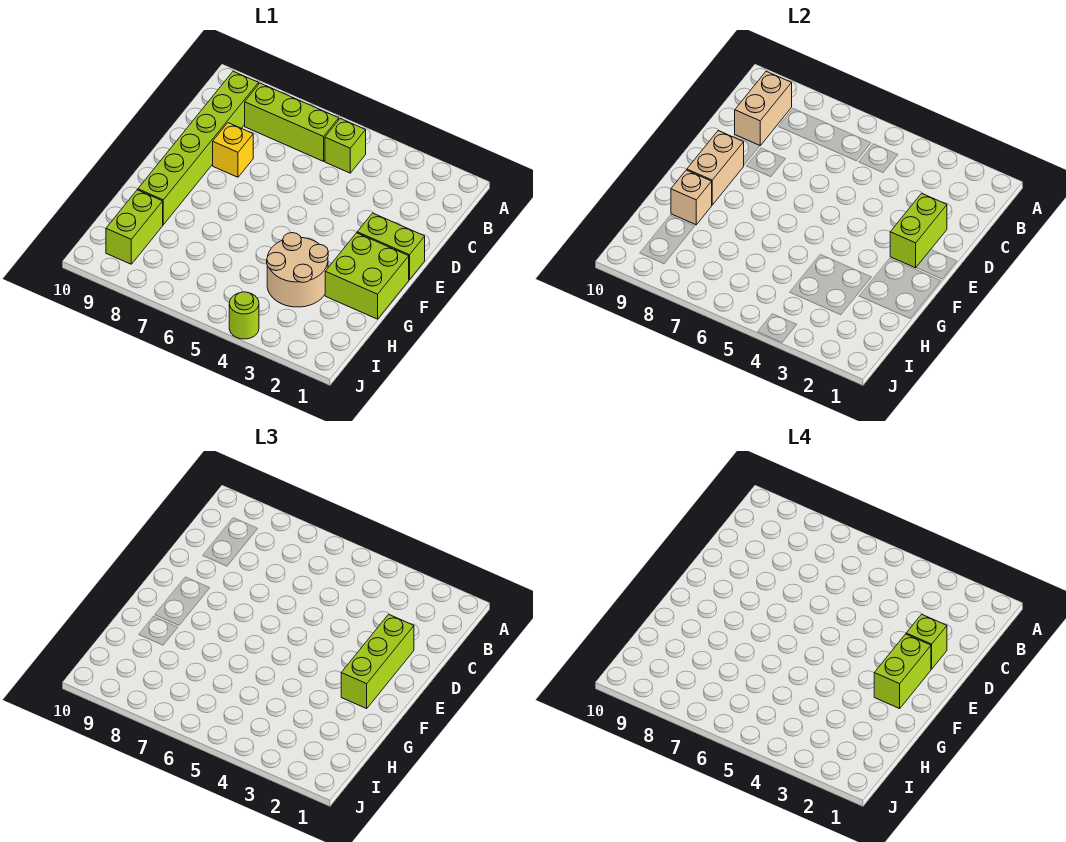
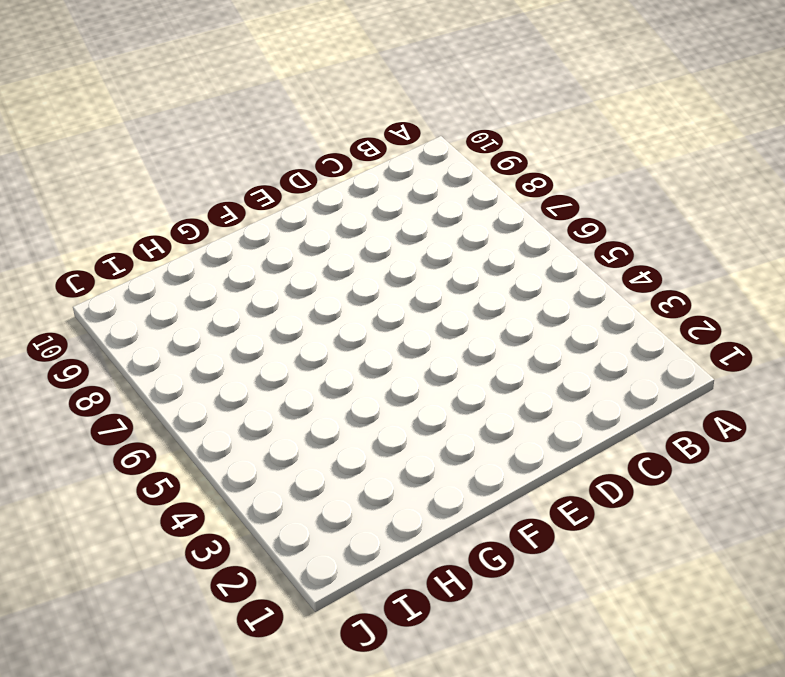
none -> lime brick B5 level 1
none -> lime brick B6:B8 level 1
none -> lime brick B9:G9 level 1

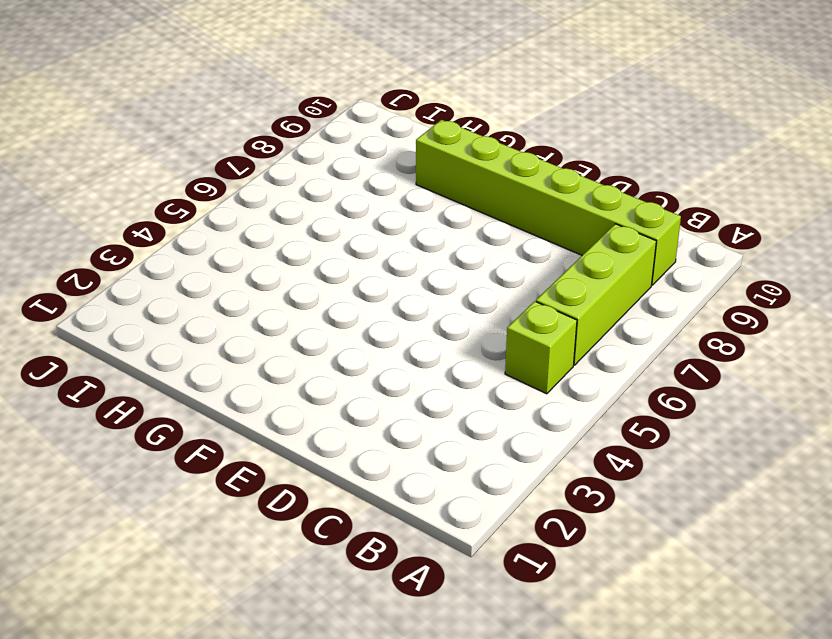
none -> yellow brick D8 level 1
none -> lime brick E1:E2 level 1
none -> lime brick F1:G2 level 1

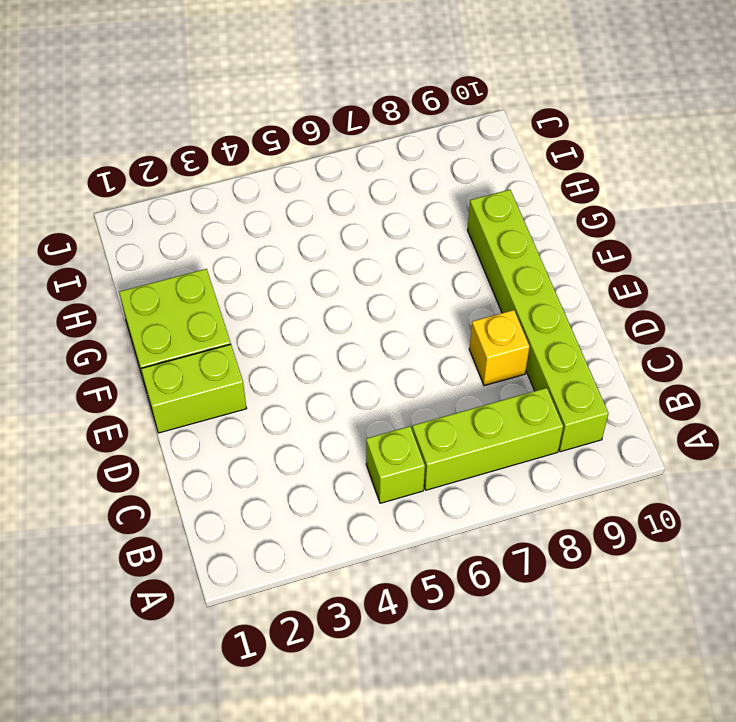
none -> tan round brick G3:H4 level 1
none -> lime brick H9:I9 level 1
none -> lime round brick J4 level 1

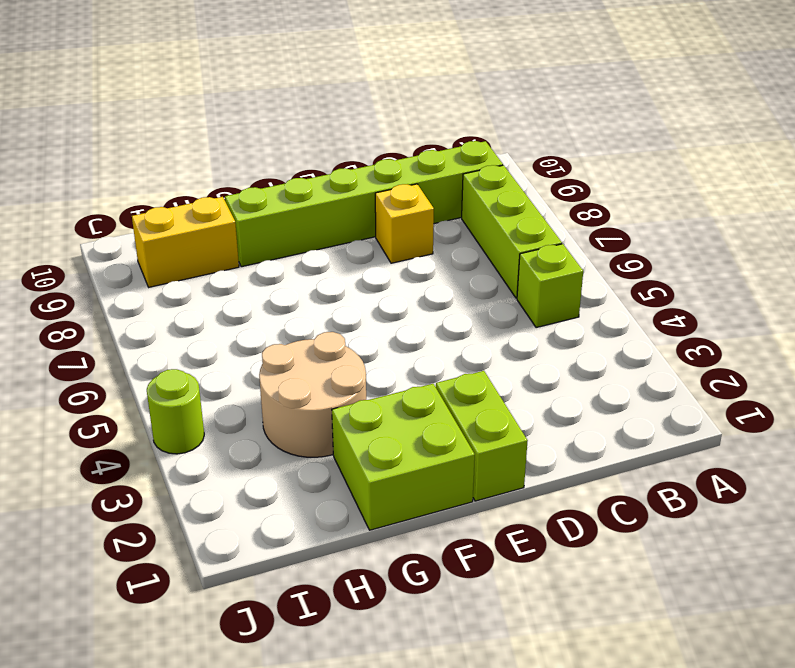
yellow brick H9:I9 level 1 -> lime brick H9:I9 level 1
none -> tan brick B9:C9 level 2
none -> lime brick D2:E2 level 2
none -> tan brick E9:F9 level 2

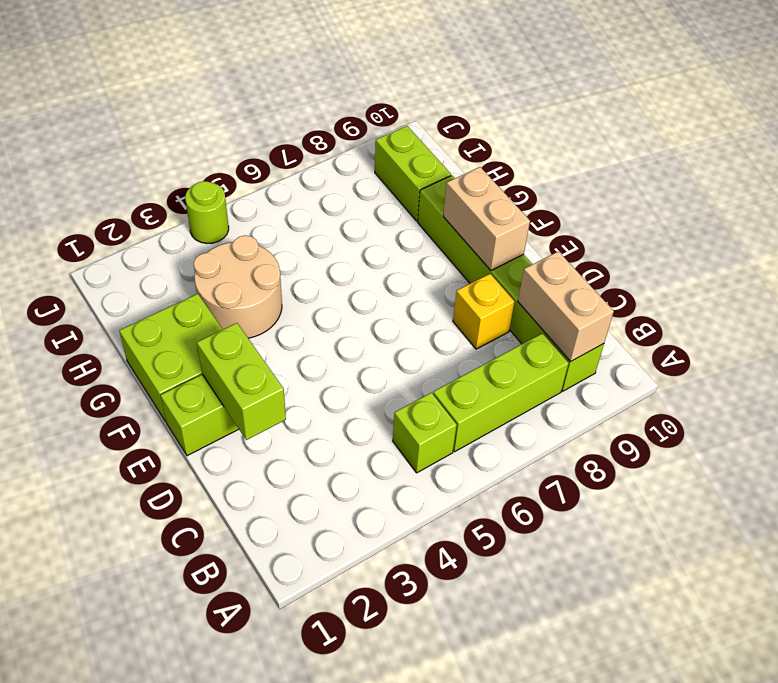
none -> tan brick G9 level 2
none -> lime brick D2:F2 level 3
none -> lime brick D2 level 4

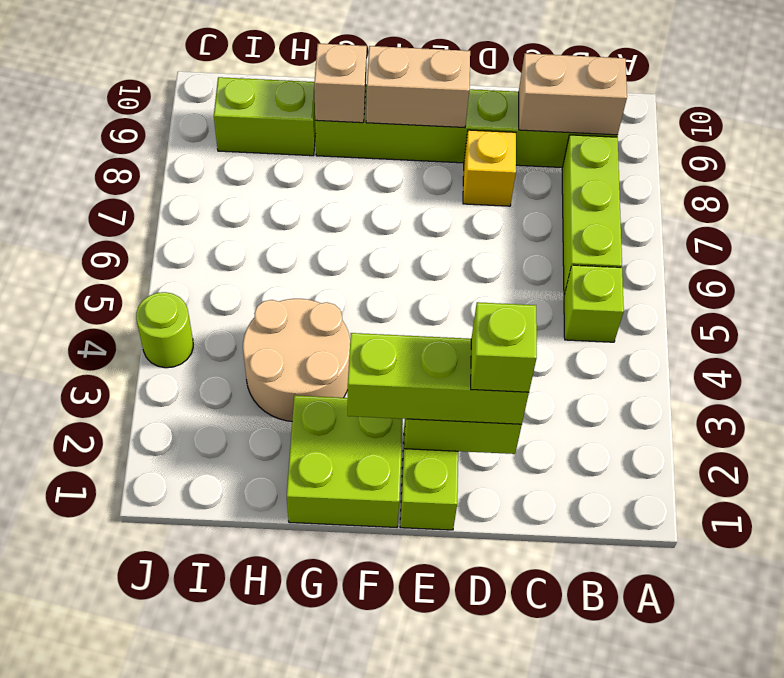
none -> lime brick E2:F2 level 4

